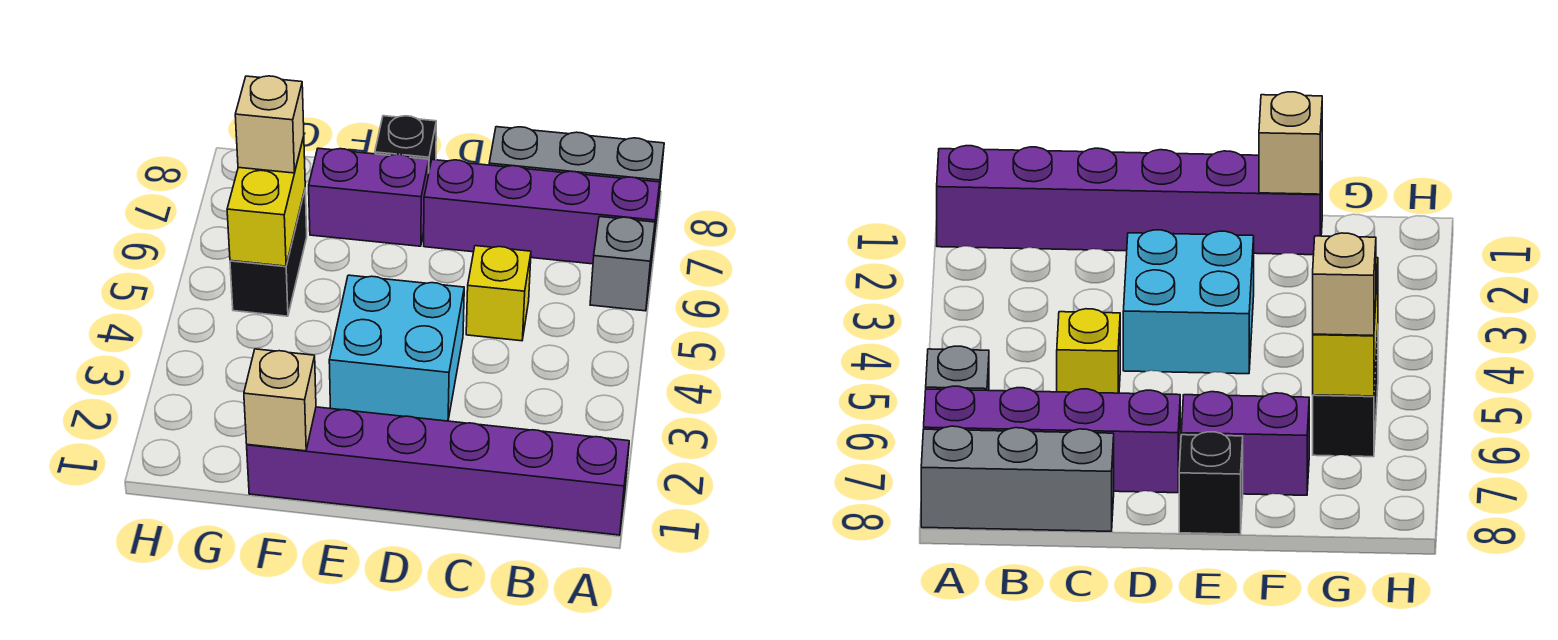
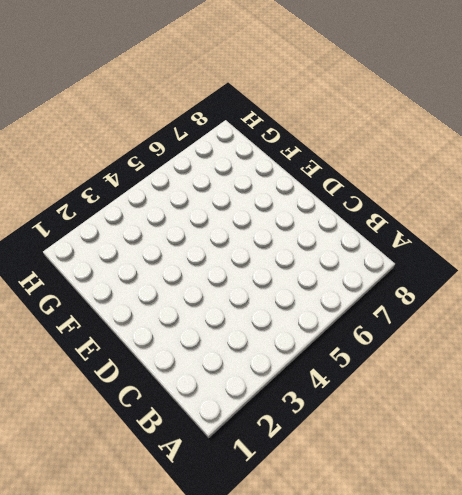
none -> purple brick A1:F1 level 1
none -> grey brick A6 level 1
none -> purple brick A7:D7 level 1

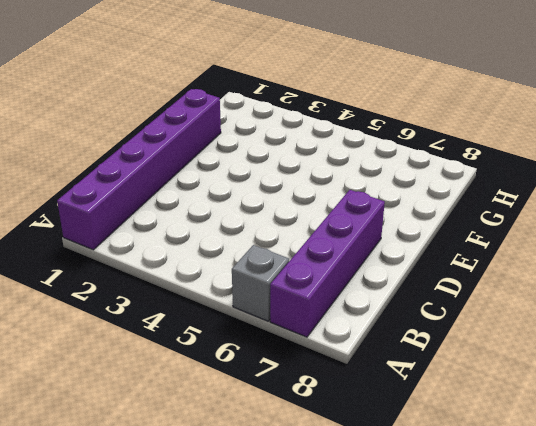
none -> grey brick A8:C8 level 1
none -> yellow brick C5 level 1
none -> cyan brick D3:E4 level 1

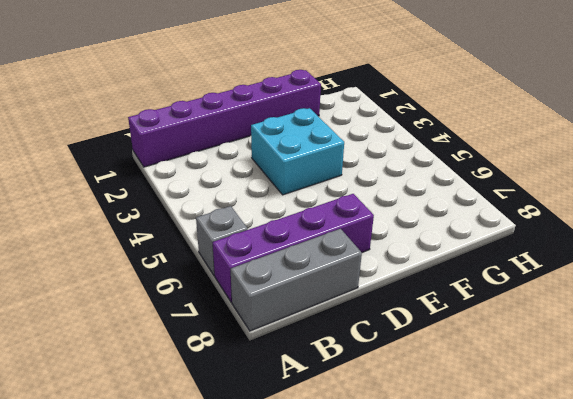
none -> yellow brick C5 level 1
none -> purple brick E7:F7 level 1
none -> black brick E8 level 1

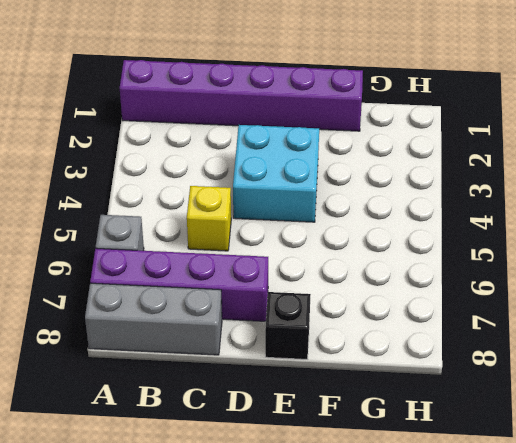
none -> purple brick E7:F7 level 1
none -> black brick G5:G6 level 1
none -> tan brick F1 level 2

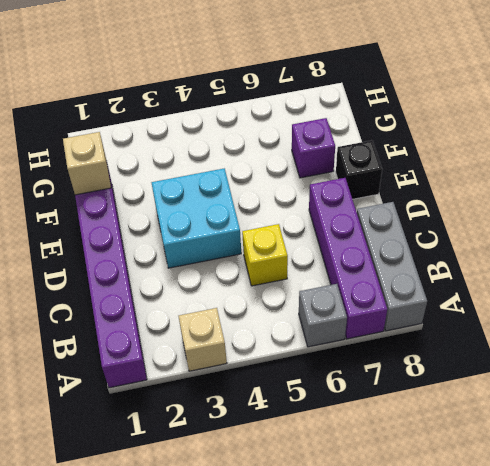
tan brick A3 level 1 -> tan brick G6 level 3
purple brick F7 level 1 -> purple brick E7:F7 level 1
none -> black brick G5:G6 level 1
none -> yellow brick G5:G6 level 2

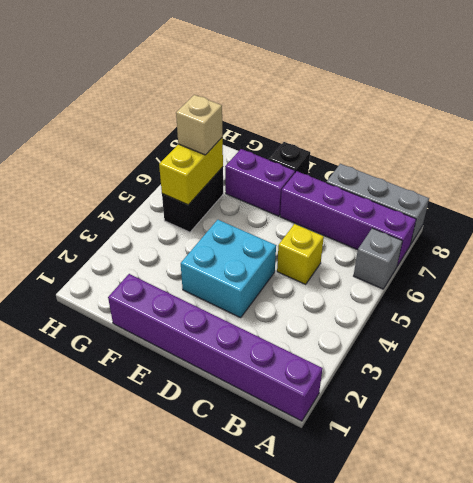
none -> tan brick F1 level 2

